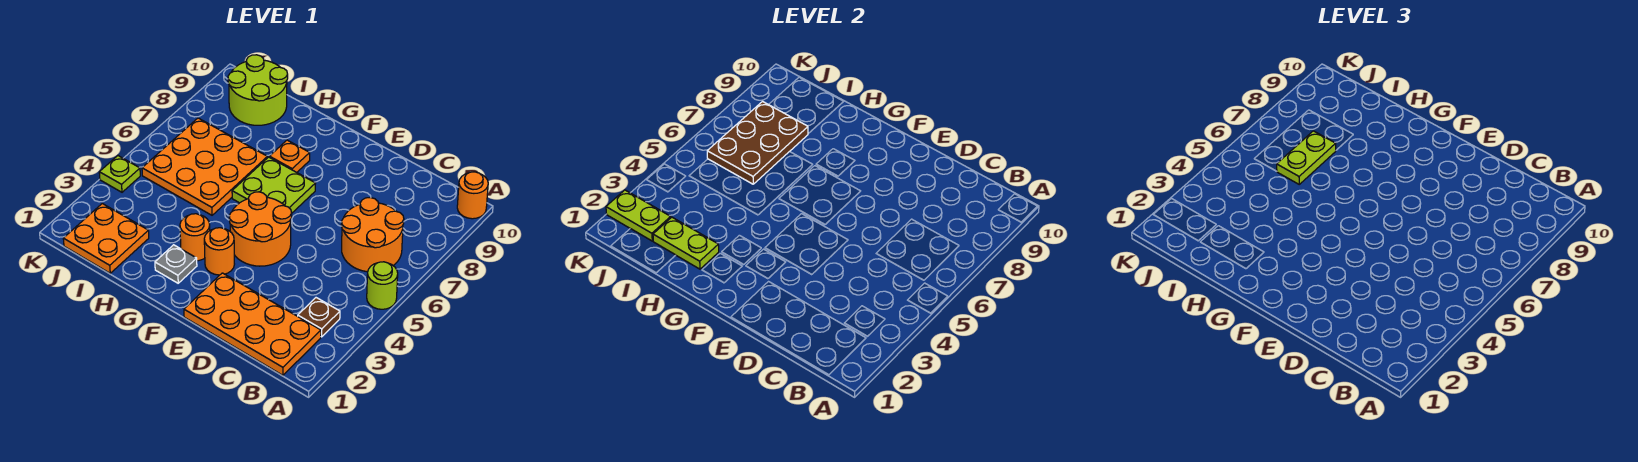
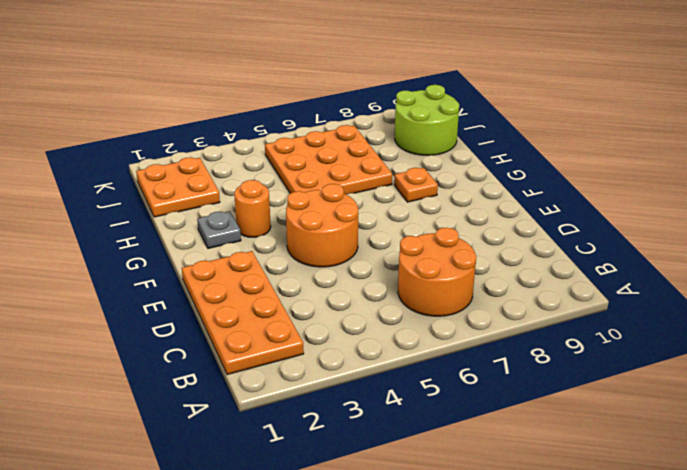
none -> lime round brick A5 level 1
none -> orange round brick A10 level 1
none -> brown plate B3 level 1

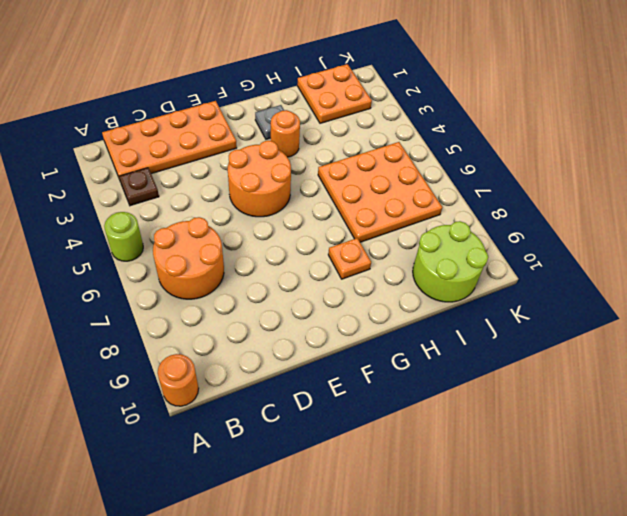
none -> orange round brick F3 level 1
none -> lime plate F6:G7 level 1
none -> lime plate K4 level 1

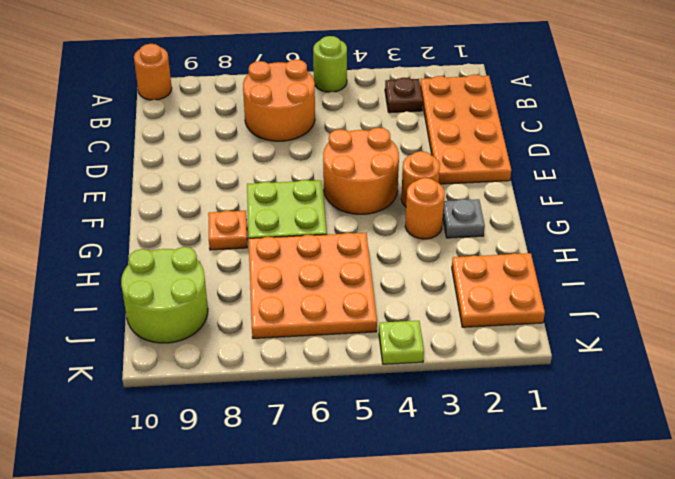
none -> lime plate H2:I2 level 2
none -> brown plate I6:J8 level 2
none -> lime plate J2:K2 level 2

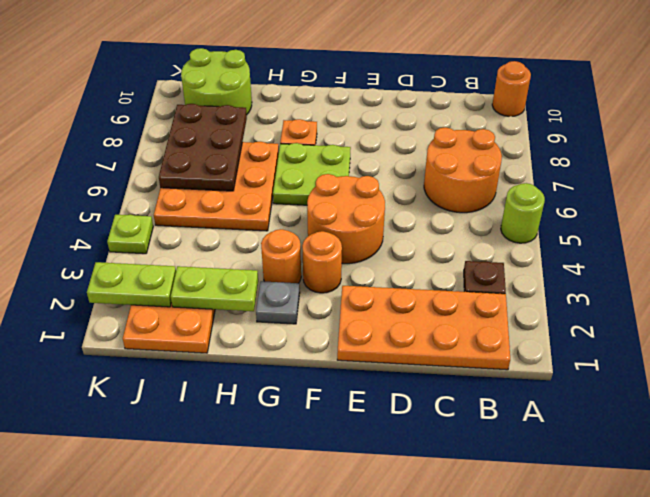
none -> lime plate I6:I7 level 3

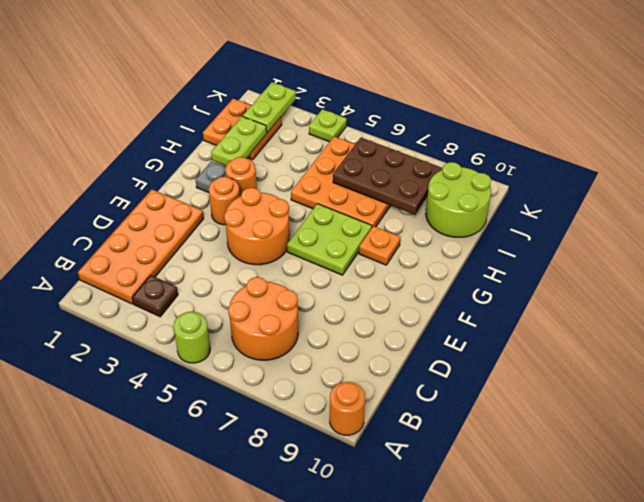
none -> lime plate I6:I7 level 3

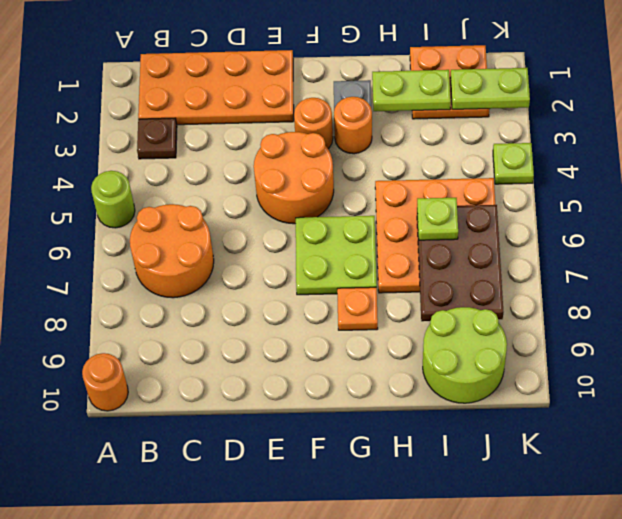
lime plate I6 level 3 -> lime plate I6:I7 level 3

